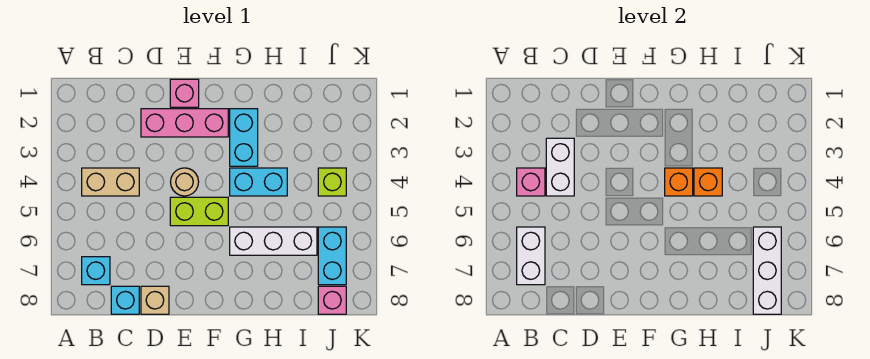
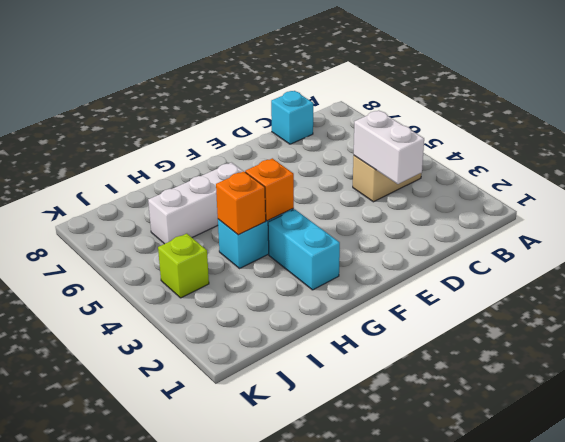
none -> cyan brick B7 level 1
none -> pink brick D2:F2 level 1
none -> tan brick D8 level 1

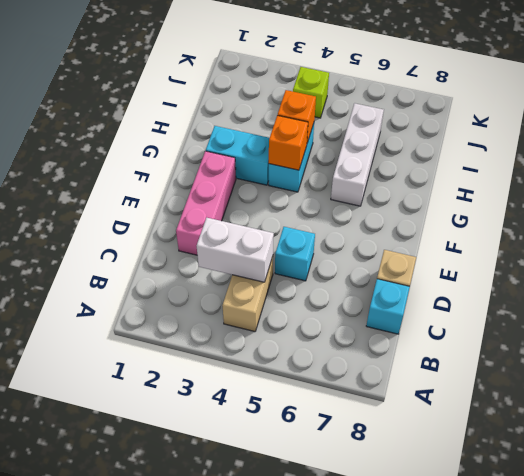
cyan brick D5 level 1 -> cyan brick B7 level 1
none -> pink brick E1 level 1
none -> tan round brick E4 level 1
none -> lime brick E5:F5 level 1

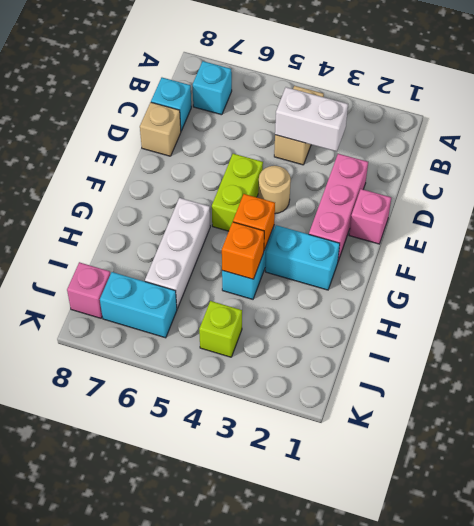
none -> pink brick B4 level 2
none -> white brick B6:B7 level 2
none -> white brick J6:J8 level 2

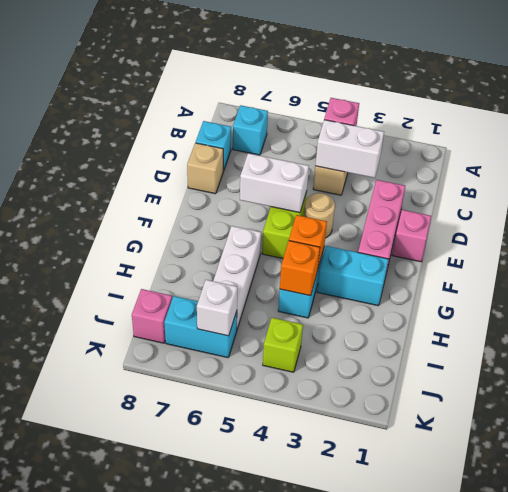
white brick E5:E6 level 2 -> white brick B6:B7 level 2
white brick J6 level 2 -> white brick J6:J8 level 2

